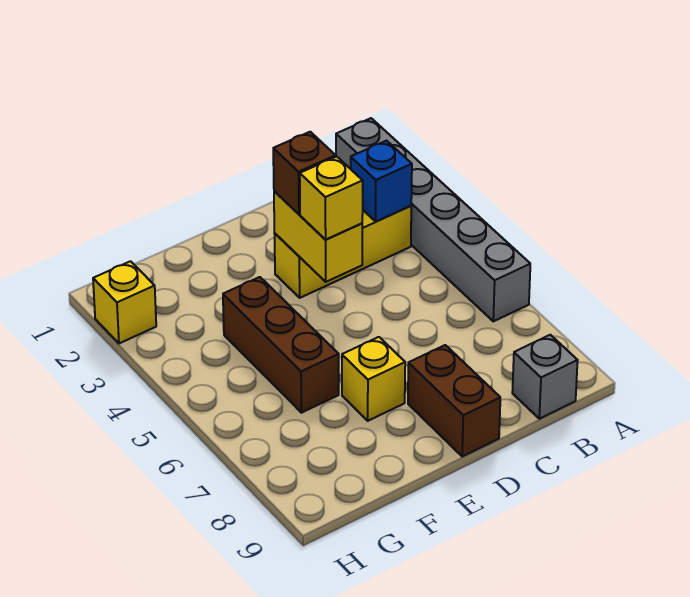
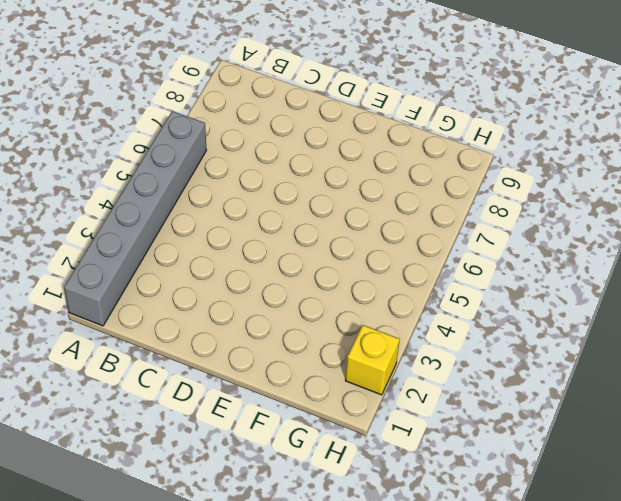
none -> yellow brick B3:D3 level 1
none -> grey brick B9 level 1

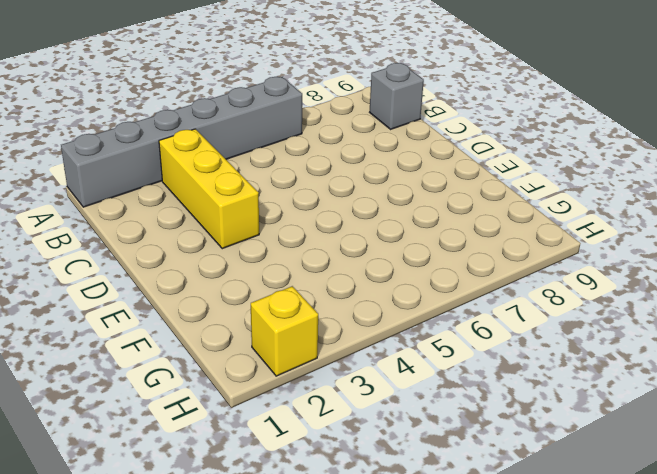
none -> brown brick D8:D9 level 1
none -> yellow brick E7 level 1

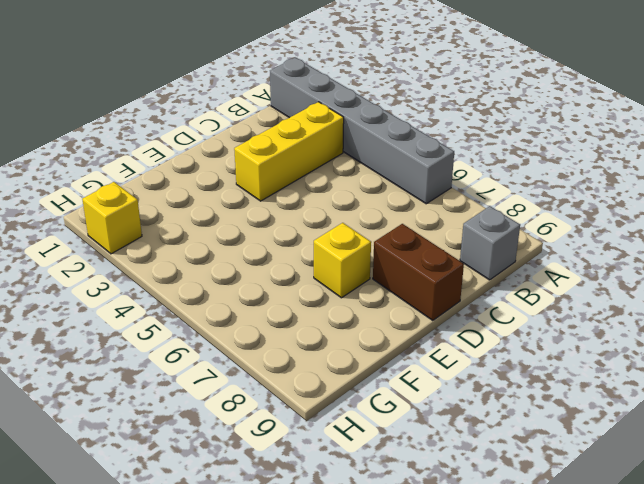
none -> brown brick F4:F6 level 1
none -> blue brick B3 level 2

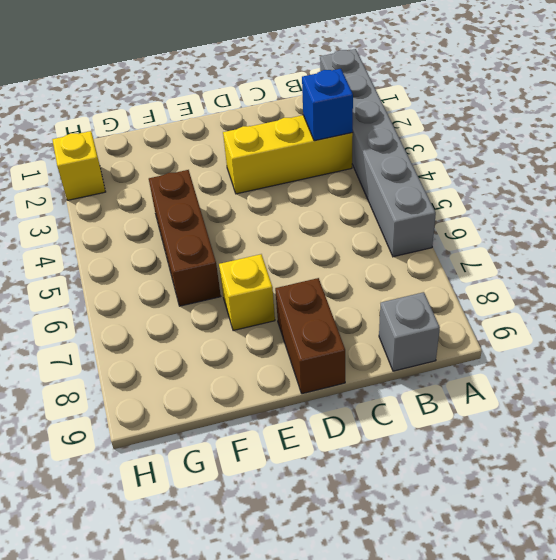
none -> yellow brick D3:D4 level 2
none -> brown brick D3 level 3

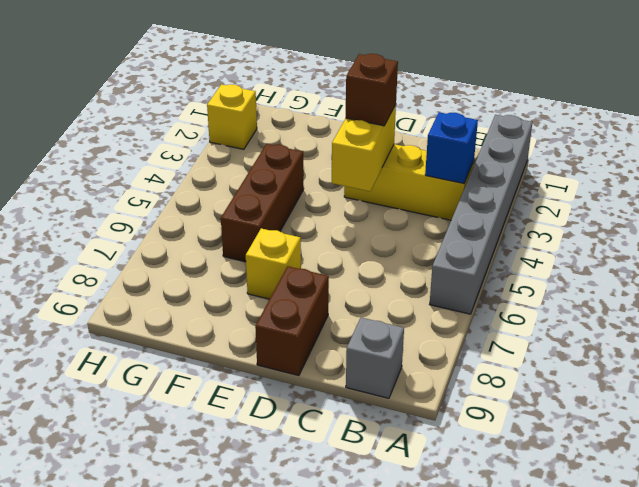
none -> yellow brick D4 level 3

